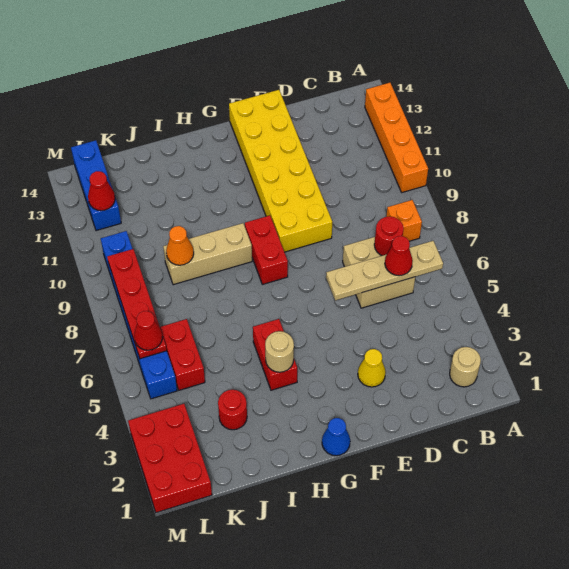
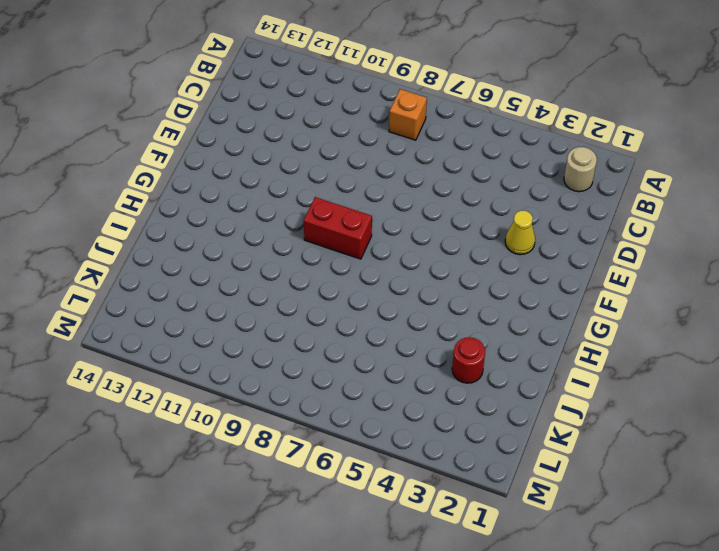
none -> orange brick A10:A13 level 1
none -> tan brick C6:D7 level 1
none -> yellow brick E9:F14 level 1

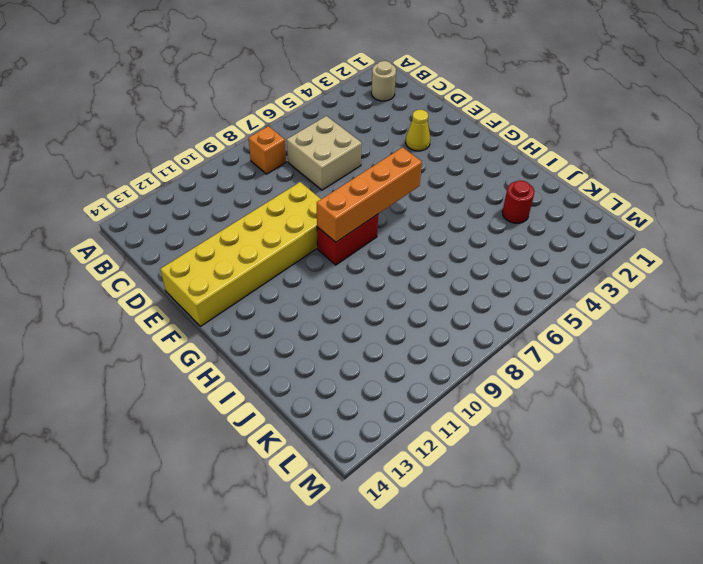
orange brick G6:G9 level 2 -> orange brick A10:A13 level 1
none -> blue cone G1 level 1
none -> red brick H4:H5 level 1
none -> tan brick H9:J9 level 1

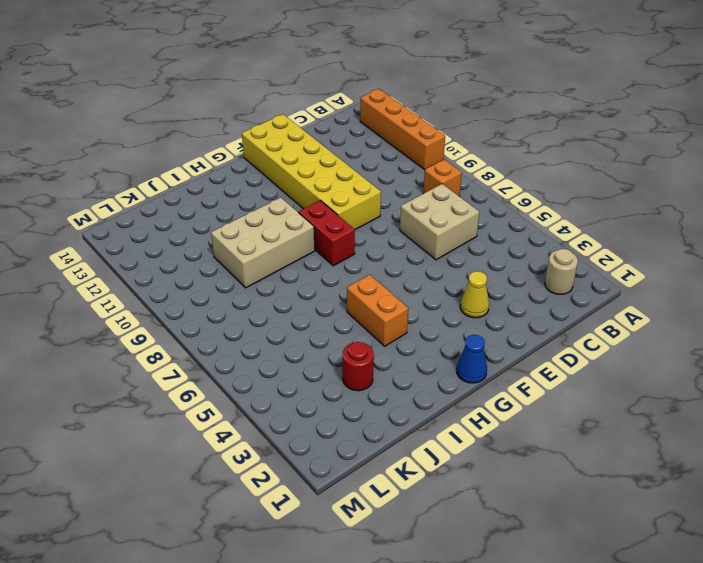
orange brick H4:H5 level 1 -> red brick H4:H5 level 1
tan brick H9:J10 level 1 -> tan brick H9:J9 level 1
none -> red brick K5:K6 level 1
none -> red brick L1:M3 level 1
none -> blue brick L5:L10 level 1

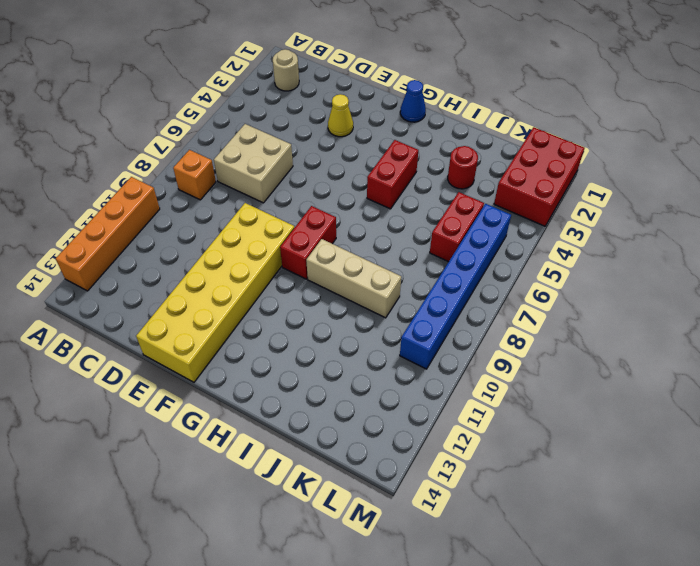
none -> blue brick L12:L14 level 1
none -> tan plate B6:E6 level 2
none -> red round brick C7 level 2

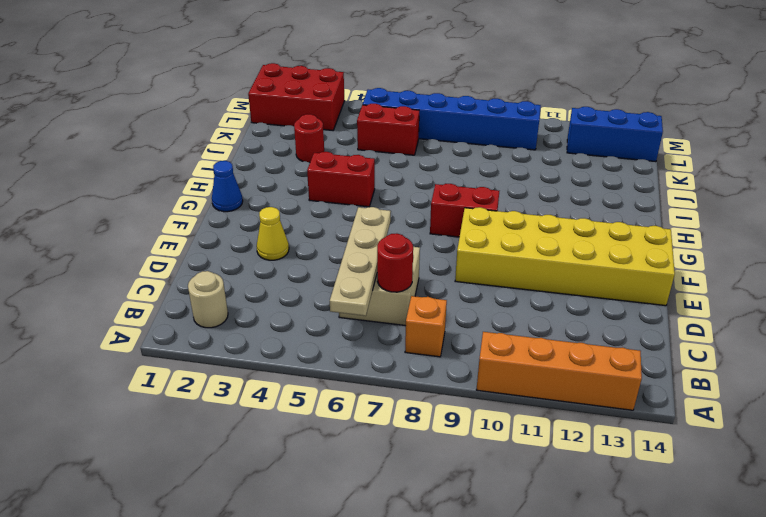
none -> tan brick H9:J9 level 1
none -> tan round brick H4 level 2
none -> orange cone J9 level 2

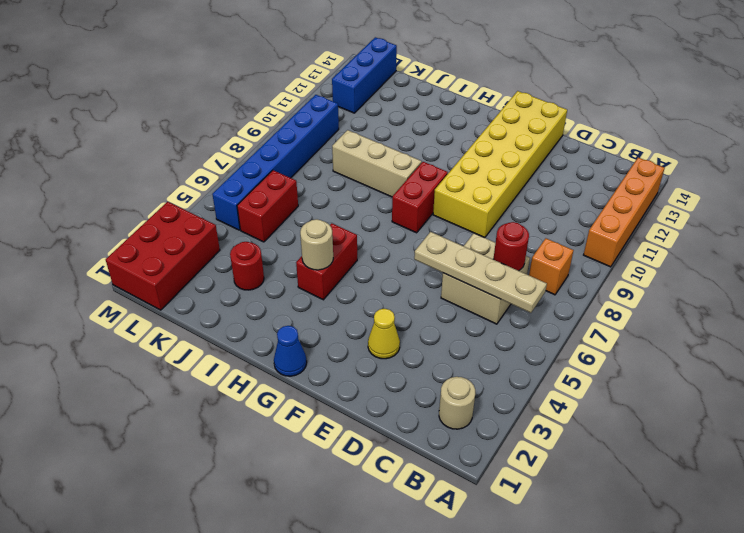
none -> orange cone J9 level 2
none -> red plate L6:L9 level 2
none -> red cone L12 level 2

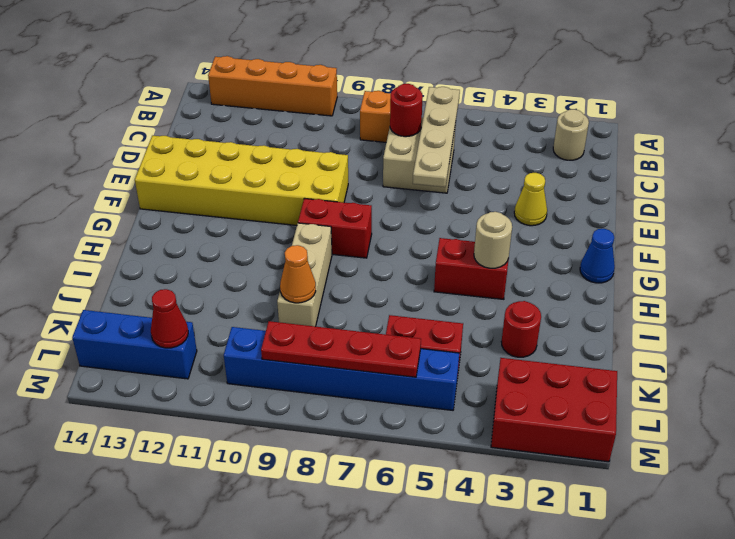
none -> red cone C6 level 3
none -> red cone L6 level 3

